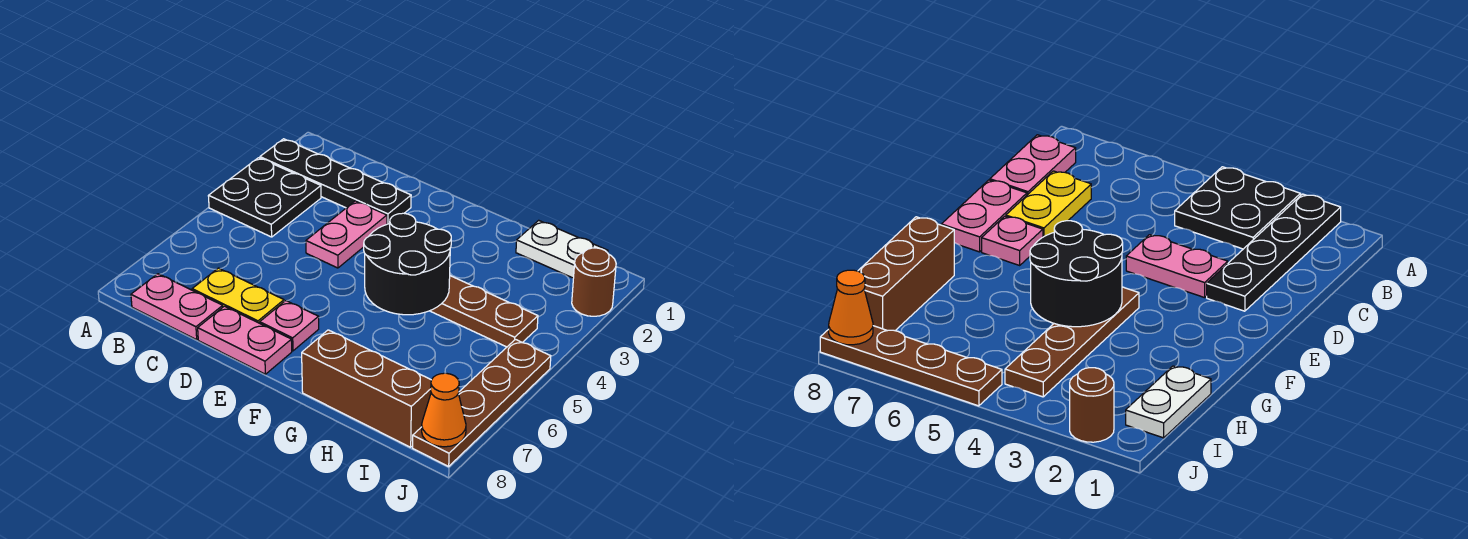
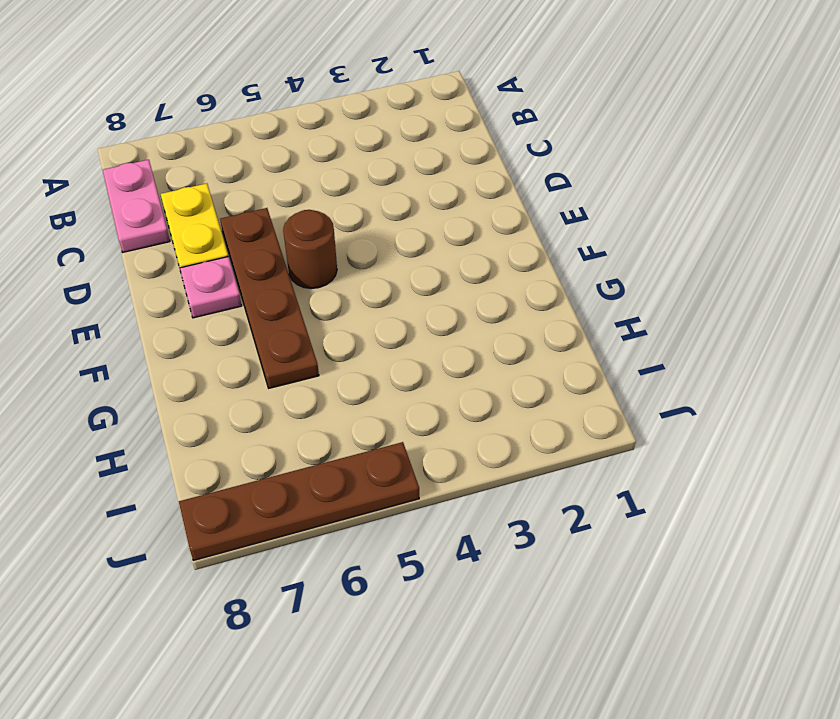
brown plate D6:G6 level 1 -> brown plate F4:I4 level 1
brown round brick E5 level 1 -> brown round brick J2 level 1
none -> black plate A2:D2 level 1
none -> black plate A3:B4 level 1
none -> pink plate D3:D4 level 1

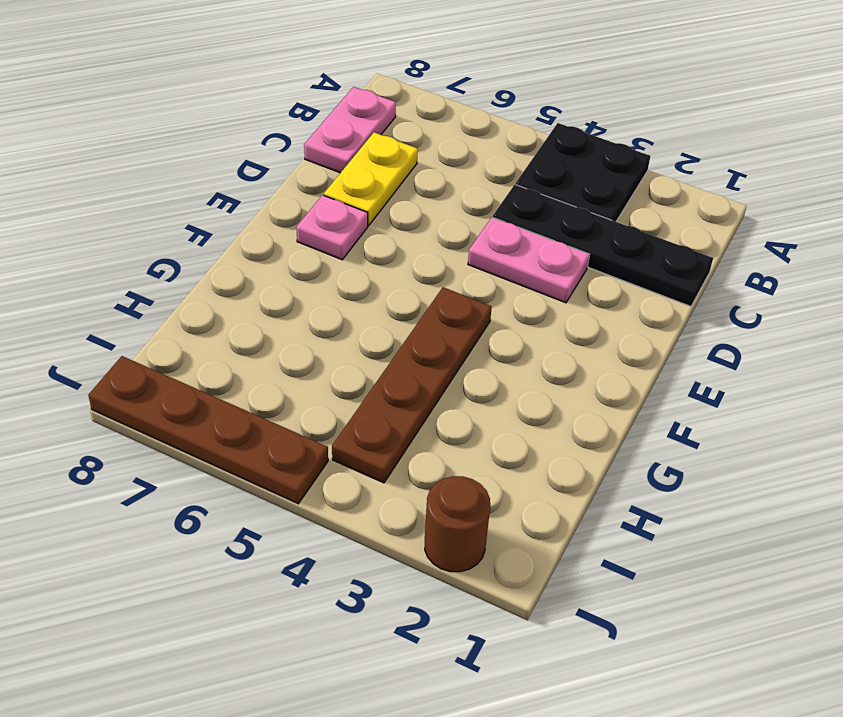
black plate C1:C4 level 1 -> black plate A2:D2 level 1
none -> pink plate D8:E8 level 1
none -> brown brick G8:I8 level 1
none -> white plate H1:I1 level 1

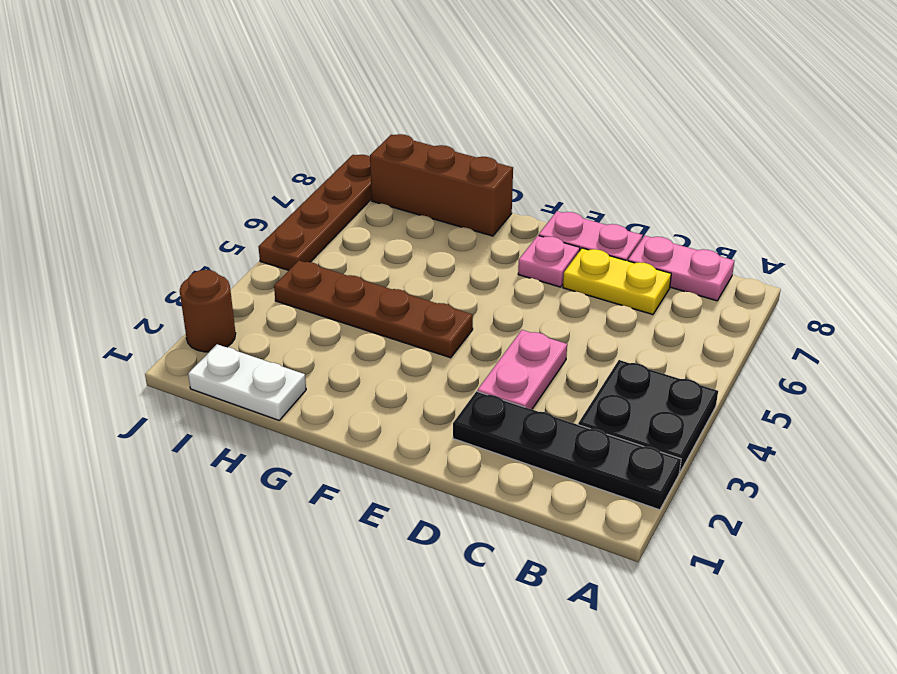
none -> black round brick F4:G5 level 2
none -> orange cone J8 level 2

